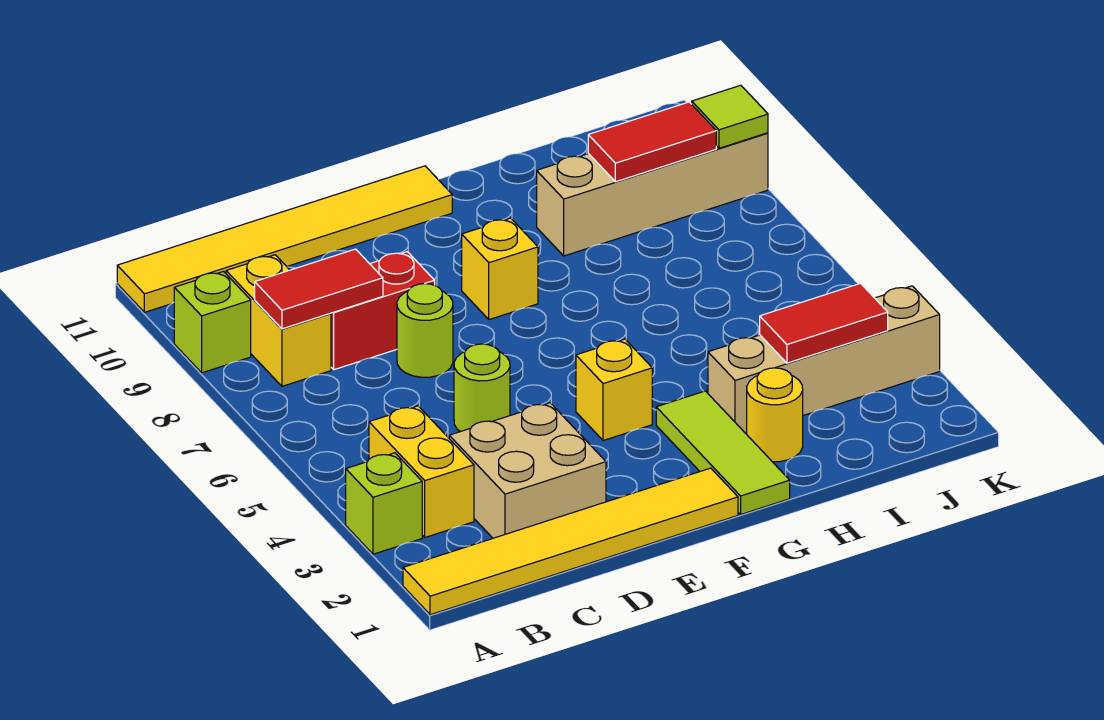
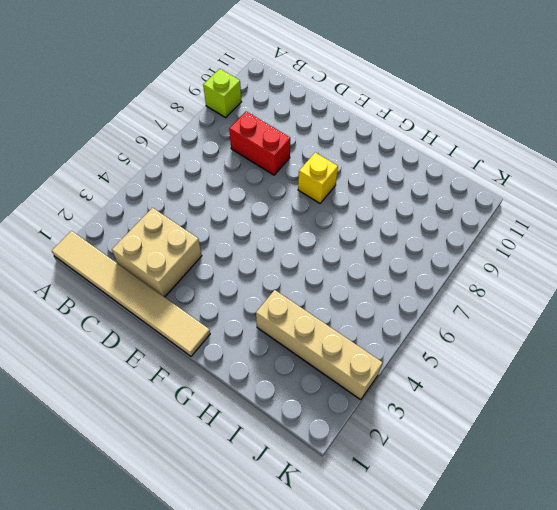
tan tile A1:F1 level 1 -> yellow tile A1:F1 level 1
none -> lime brick A3 level 1
none -> yellow tile A11:F11 level 1
none -> yellow brick B3:B4 level 1

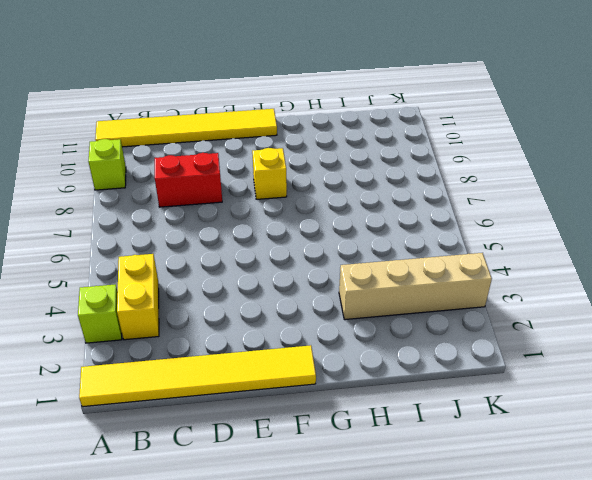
none -> yellow brick B8:B9 level 1
none -> tan brick C2:D3 level 1
none -> lime round brick D5 level 1

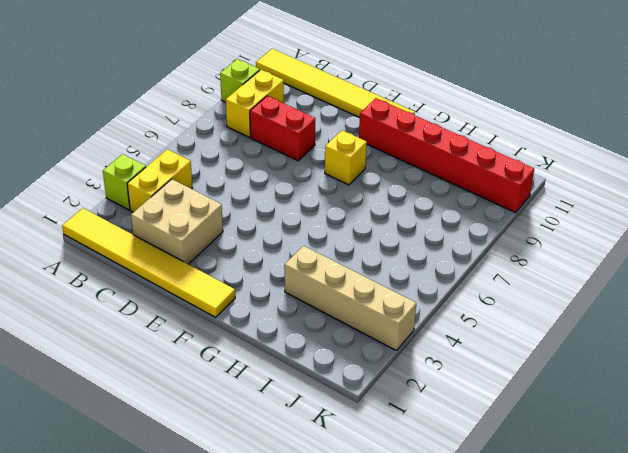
red brick F10:K10 level 1 -> none
none -> lime round brick D5 level 1
none -> lime round brick D7 level 1
none -> yellow brick F4 level 1

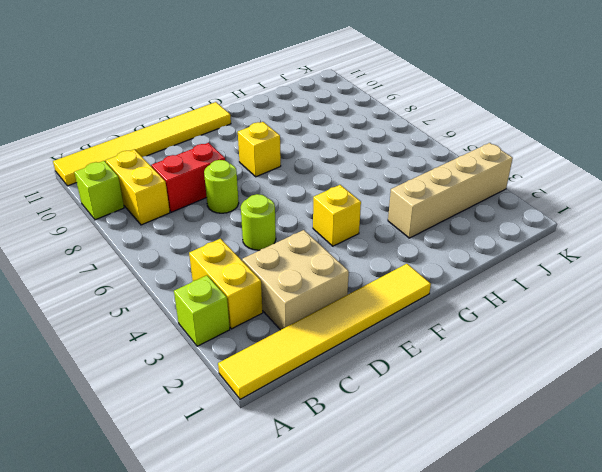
none -> lime tile G1:G3 level 1
none -> yellow round brick H2 level 1
none -> tan brick H9:K9 level 1

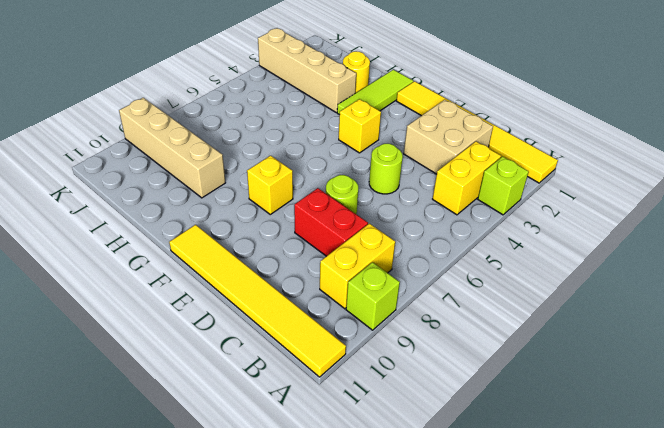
none -> red tile B8:C8 level 2
none -> red tile I3:J3 level 2
none -> red tile I9:J9 level 2

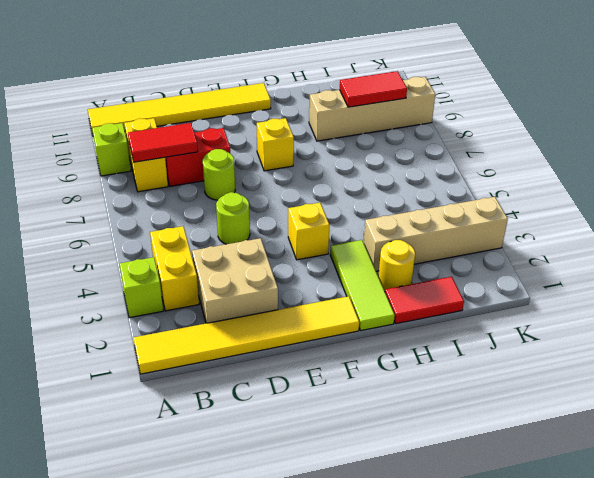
red tile H1:I1 level 1 -> red tile I3:J3 level 2
none -> lime tile K9 level 2

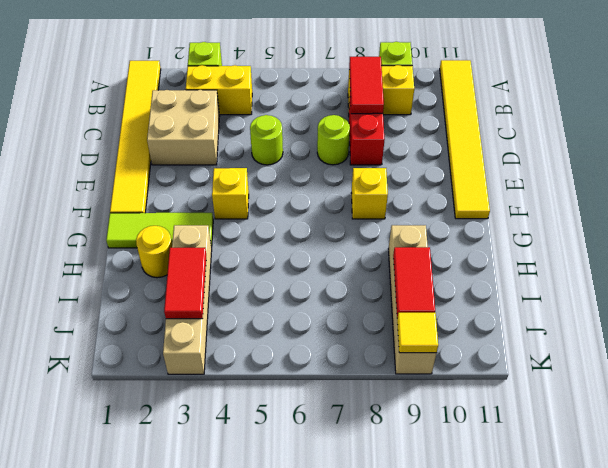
yellow tile K9 level 2 -> lime tile K9 level 2

